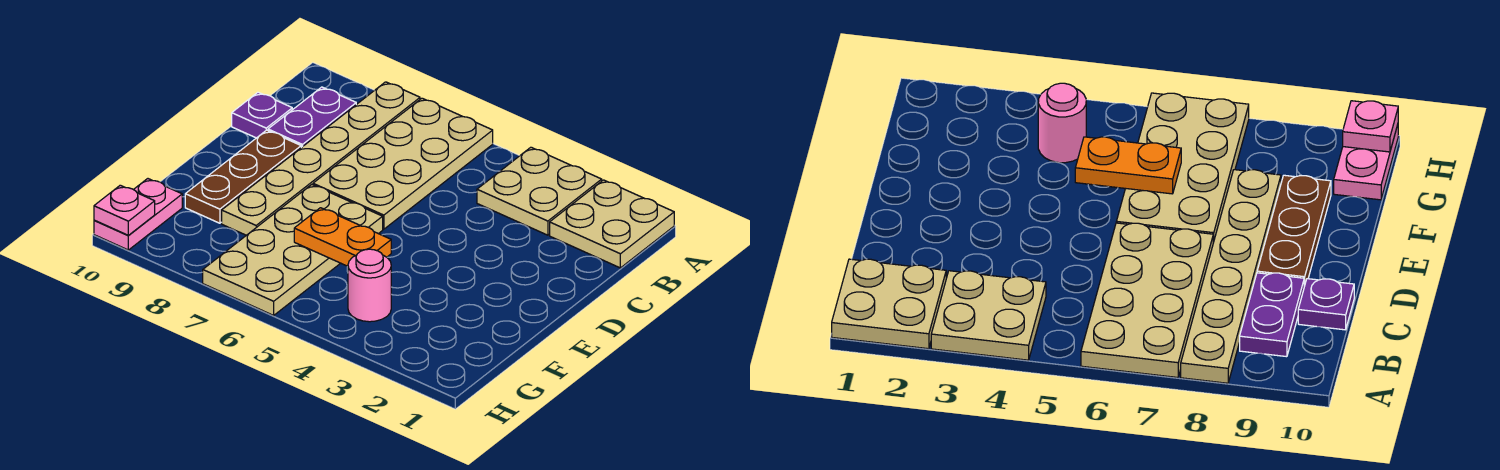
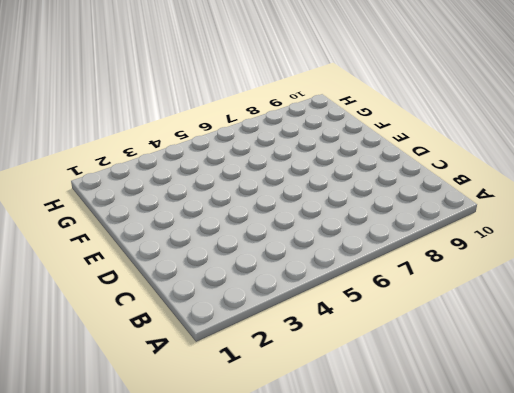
none -> tan plate A1:B2 level 1
none -> tan plate A3:B4 level 1
none -> tan plate A6:D7 level 1

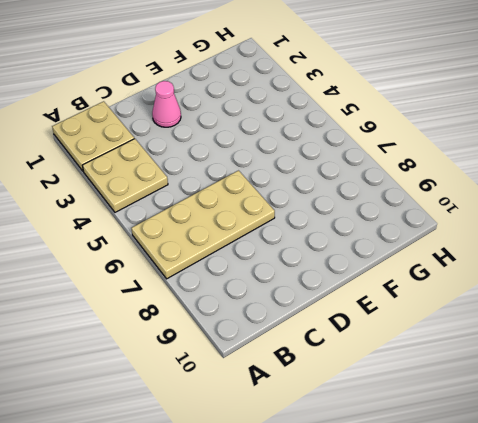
pink cone D2 level 1 -> none
none -> tan plate A8:F8 level 1
none -> purple plate B9:C9 level 1
none -> purple plate C10 level 1

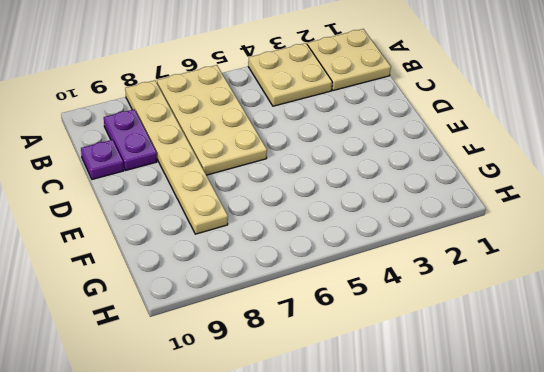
none -> brown plate D9:F9 level 1
none -> tan plate E6:H7 level 1
none -> pink round brick G4 level 1

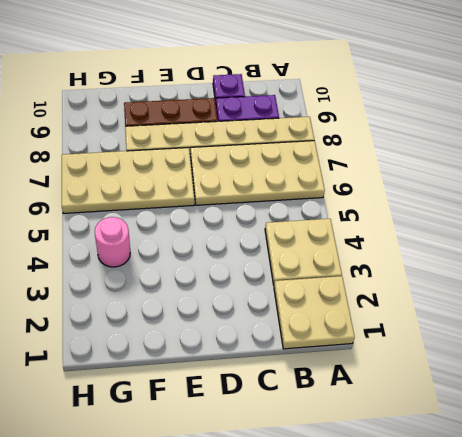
none -> pink plate G10:H10 level 1
none -> orange plate F5:F6 level 2
none -> pink plate H10 level 2

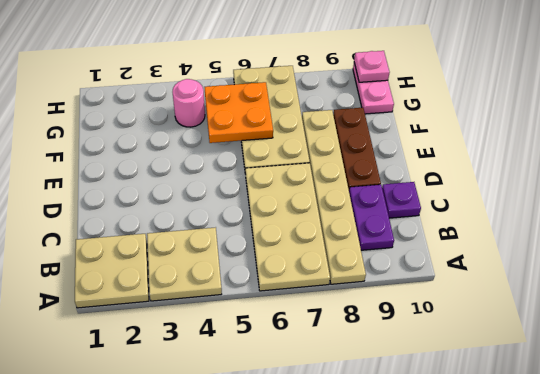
orange plate F5:G6 level 2 -> orange plate F5:F6 level 2

